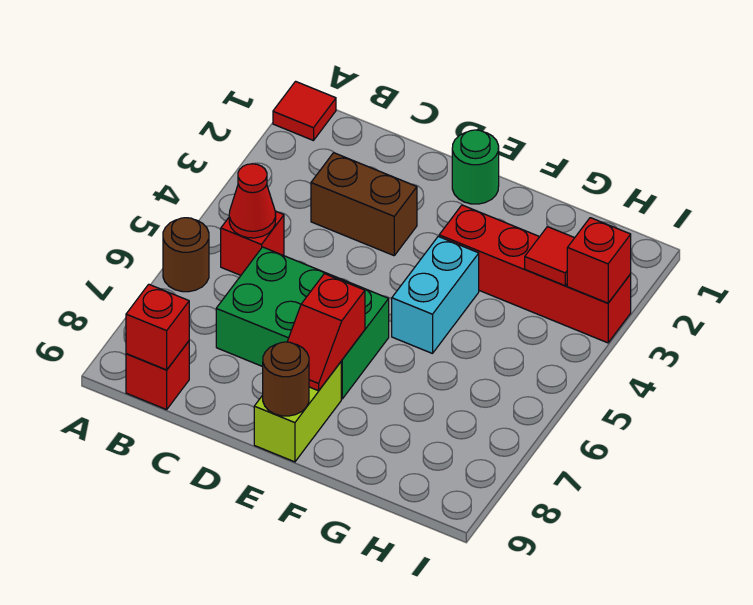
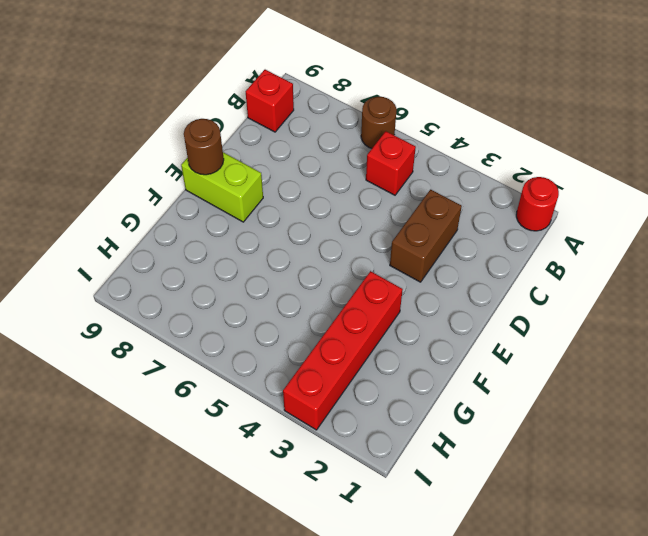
red round brick A1 level 1 -> red tile A1 level 1
none -> green brick C6:E7 level 1
none -> green round brick E1 level 1
none -> cyan brick F4:F5 level 1

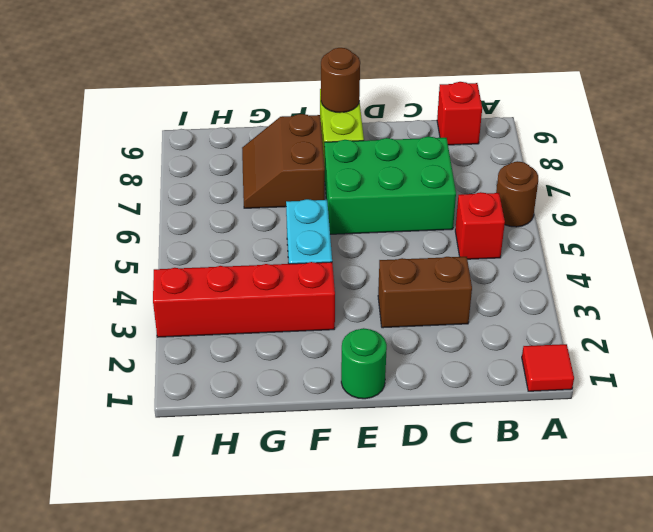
brown slope F7:G8 level 1 top F -> none
none -> red cone B5 level 2
none -> red brick B9 level 2
none -> red slope E7:E8 level 2 top 7

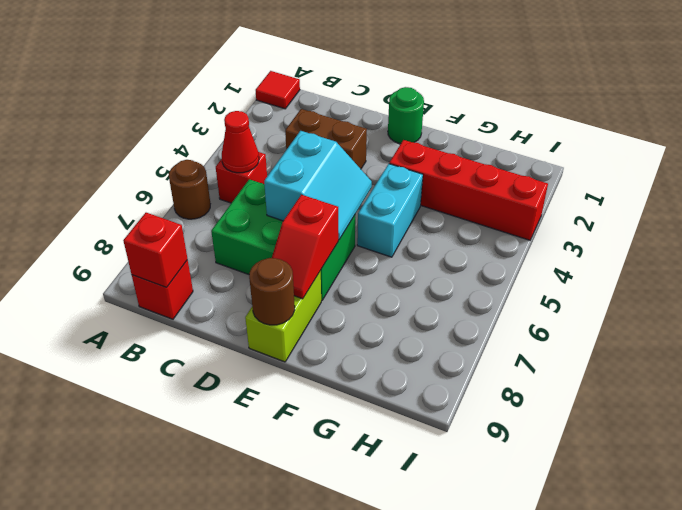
cyan slope D5:E6 level 2 top D -> none
none -> red tile H3 level 2
none -> red brick I3 level 2

